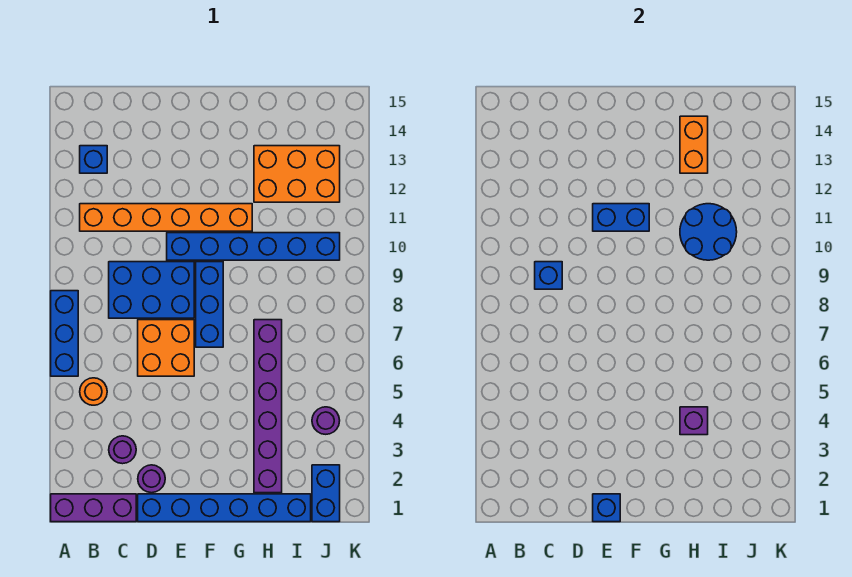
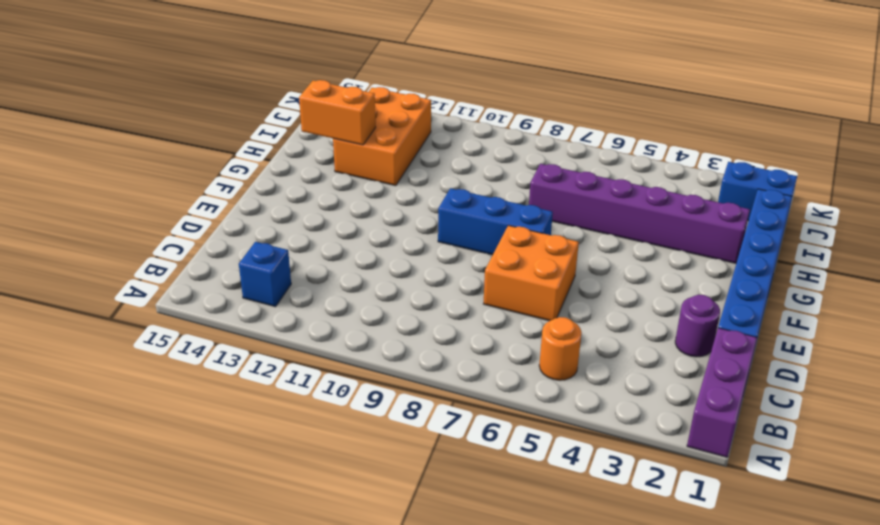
none -> blue brick A6:A8 level 1
none -> orange brick B11:G11 level 1
none -> purple round brick C3 level 1

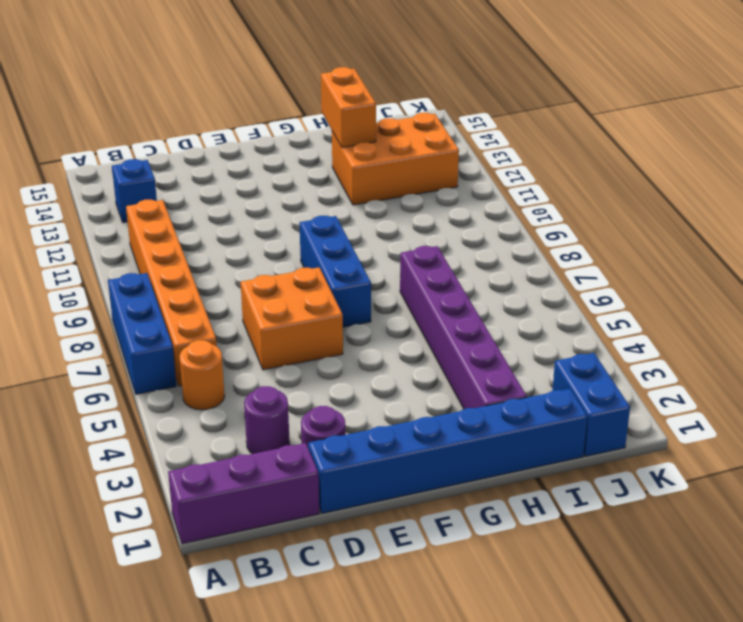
orange brick B6:B11 level 1 -> orange brick B11:G11 level 1
none -> blue brick C8:E9 level 1
none -> blue brick E10:J10 level 1
none -> purple round brick J4 level 1

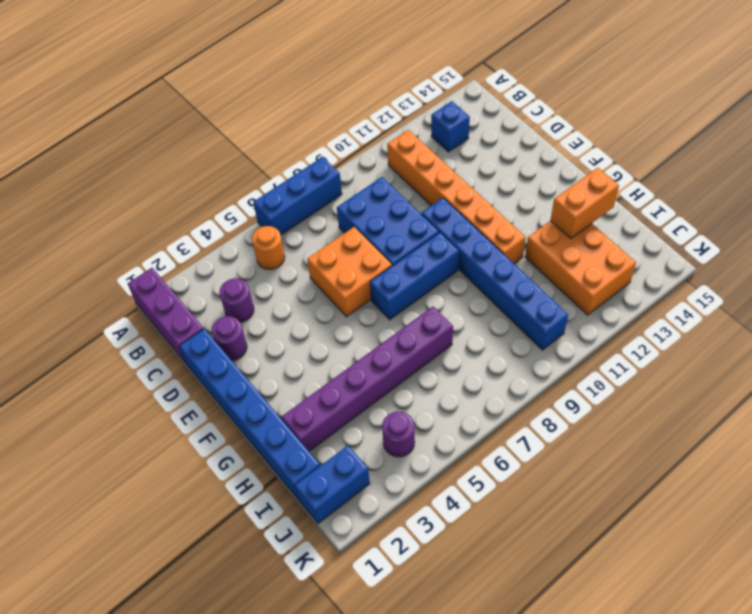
none -> blue brick C9 level 2
none -> blue brick E1 level 2
none -> blue brick E11:F11 level 2

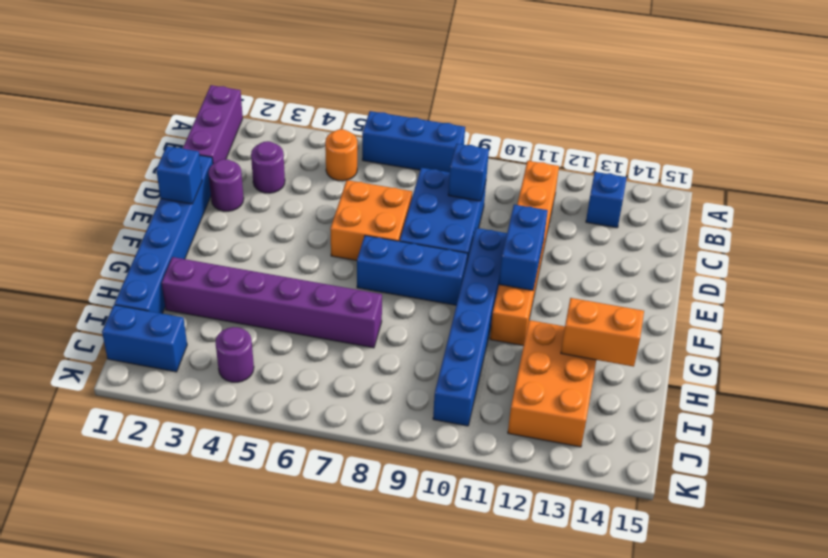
none -> purple brick H4 level 2
none -> blue round brick H10:I11 level 2

